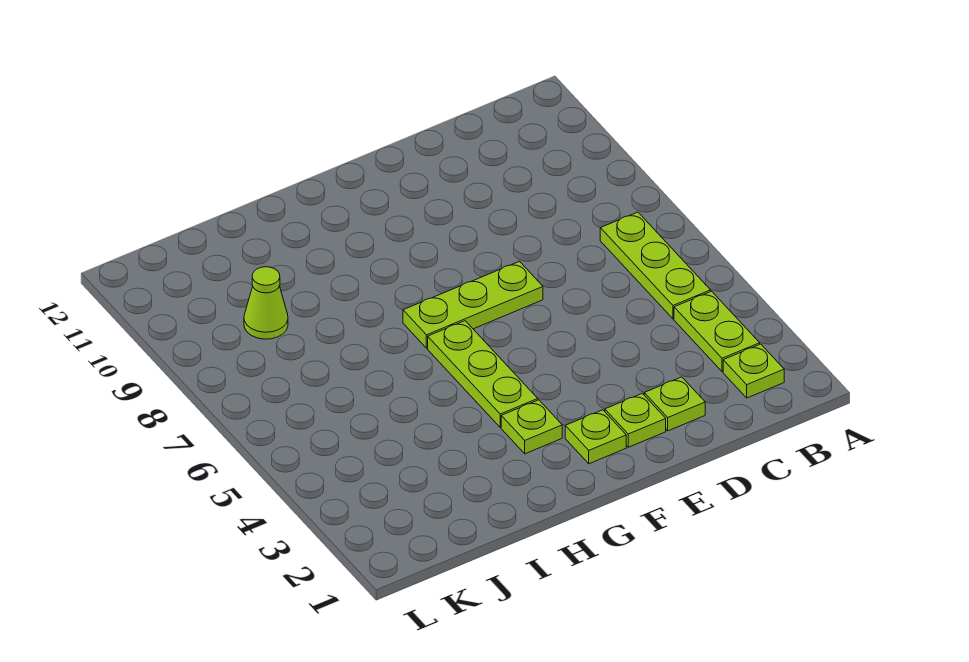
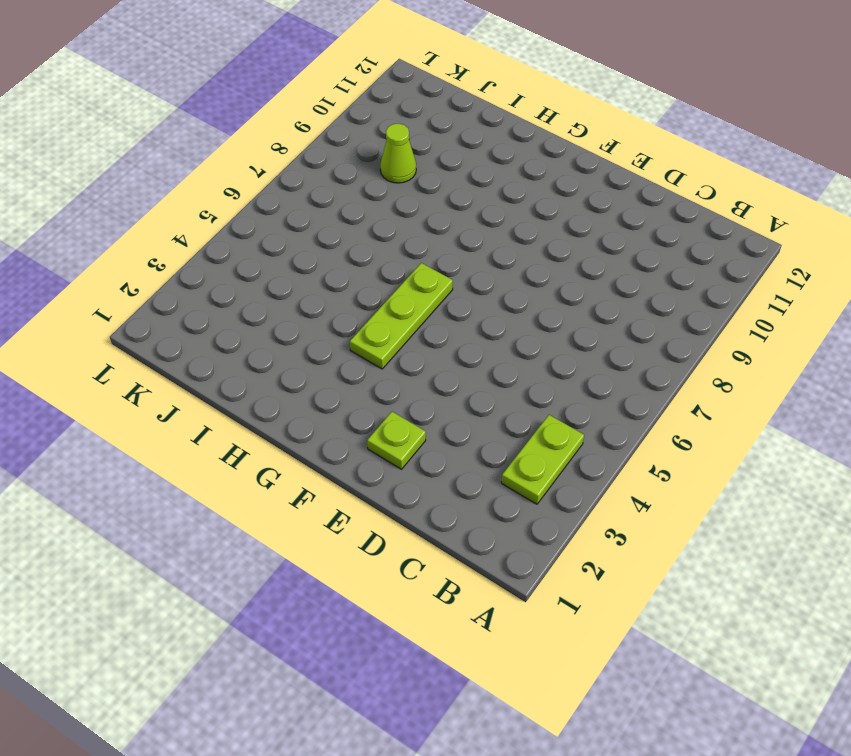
none -> lime plate B2 level 1
none -> lime plate B5:B7 level 1

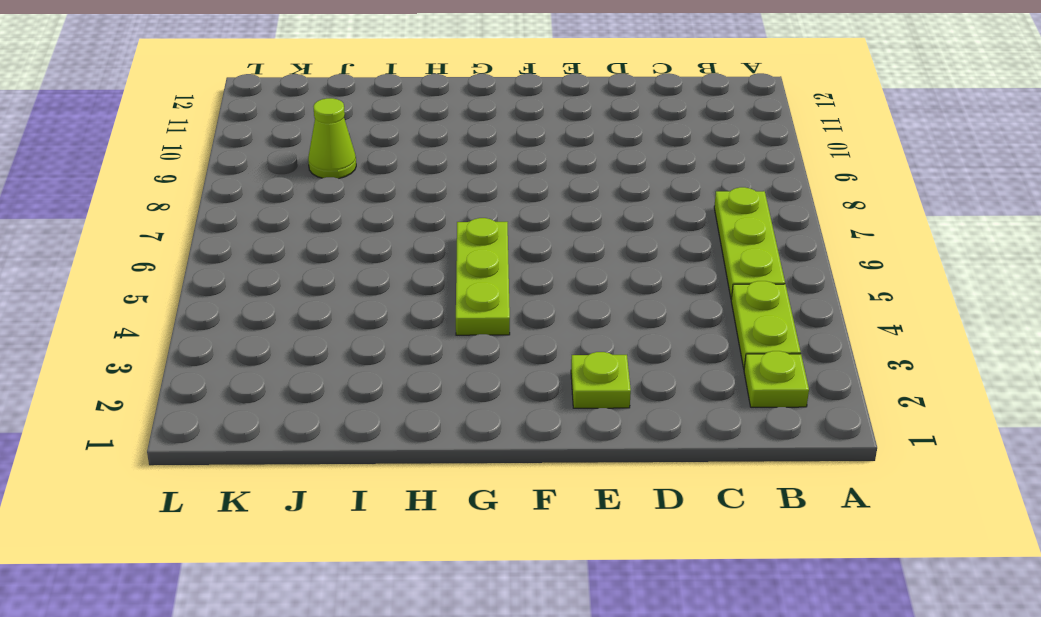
none -> lime plate D2 level 1
none -> lime plate E7:G7 level 1

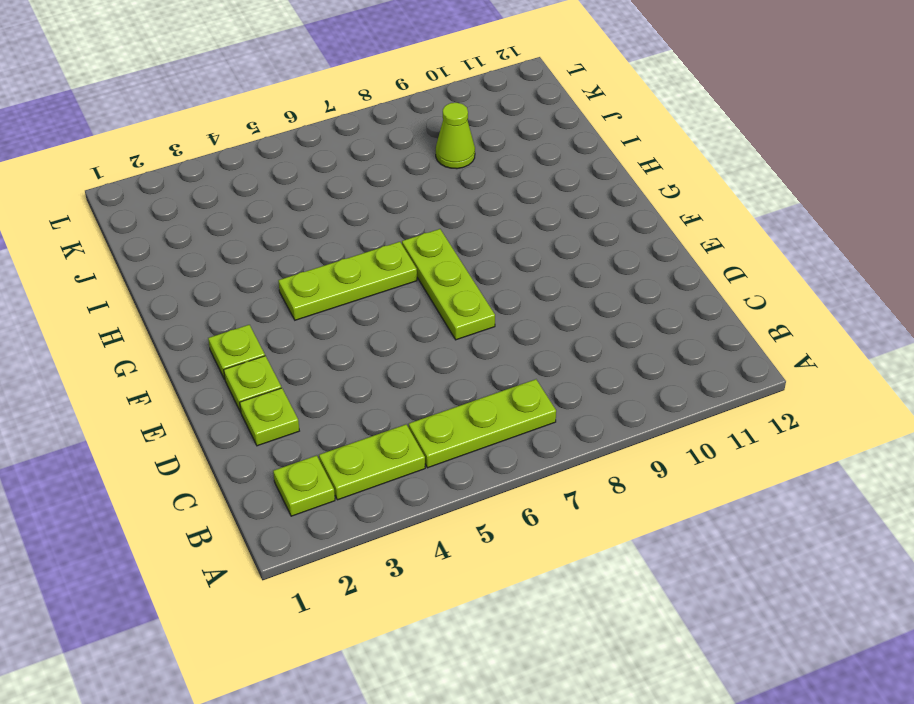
none -> lime plate G3 level 1

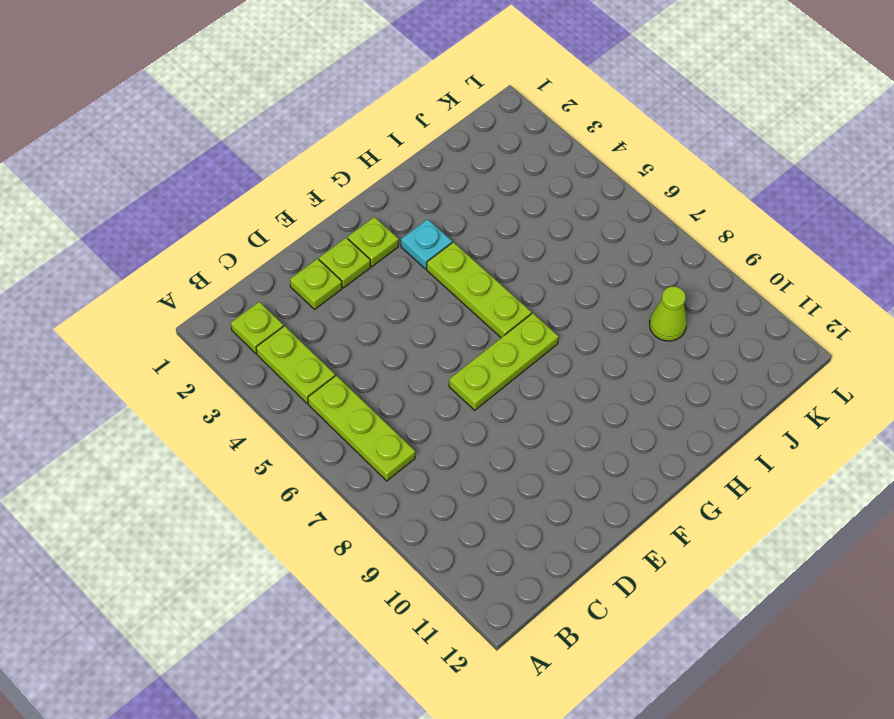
cyan plate G3 level 1 -> lime plate G3 level 1

